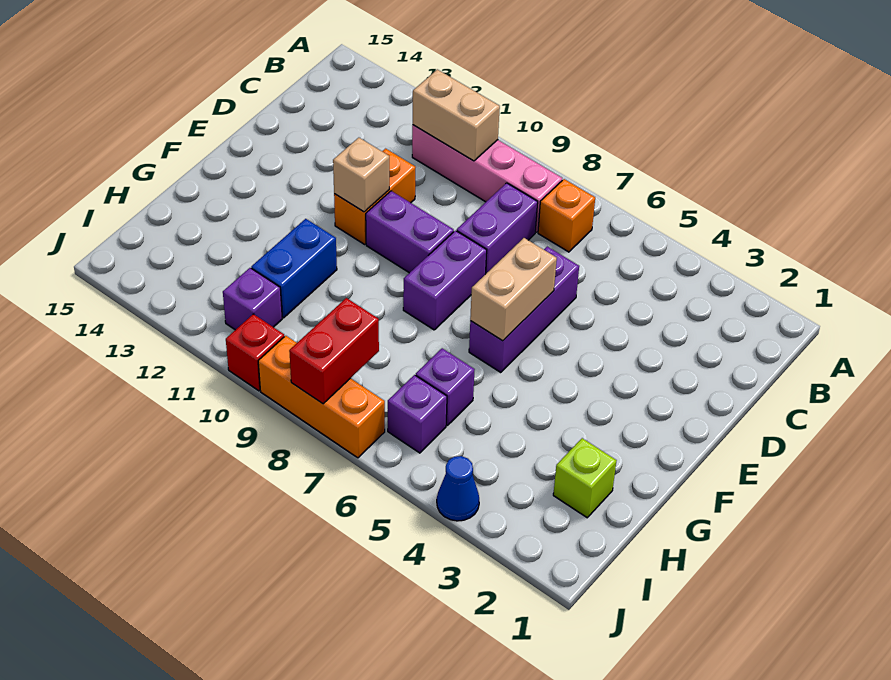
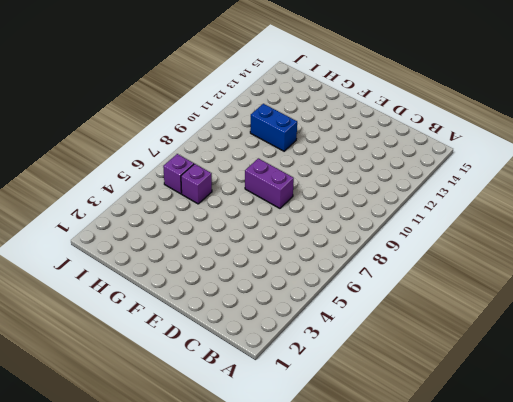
none -> orange brick B7 level 1
none -> pink brick B8:B11 level 1
none -> purple brick C8:D8 level 1

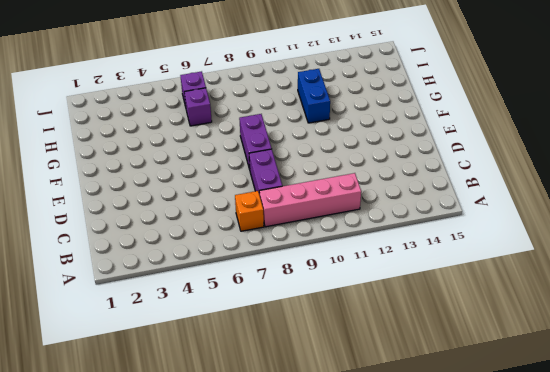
none -> purple brick D6:F6 level 1
none -> orange brick D11:E11 level 1
none -> purple brick E9:E10 level 1

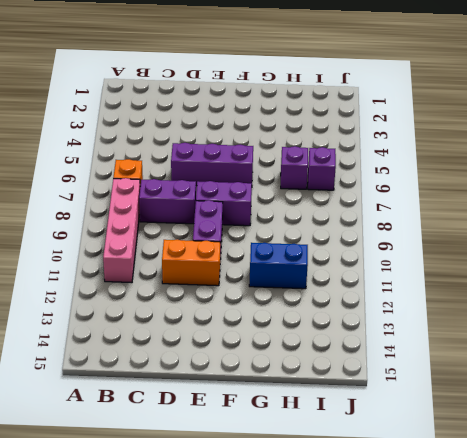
none -> lime brick H2 level 1
none -> purple brick I11 level 1
none -> blue cone J4 level 1

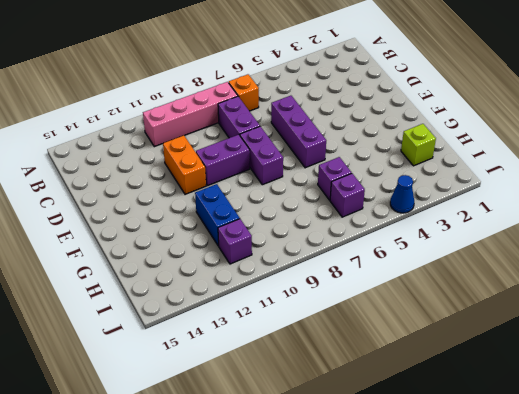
none -> orange brick J7:J9 level 1
none -> red brick J10 level 1
none -> tan brick B10:B11 level 2

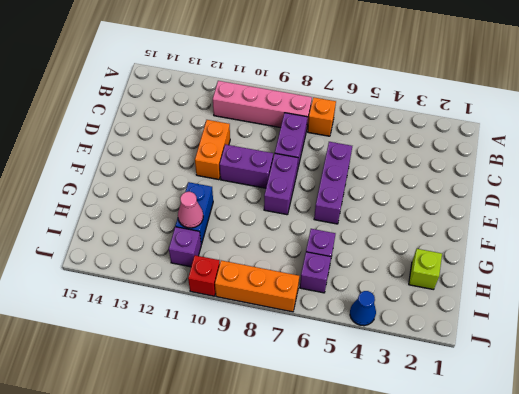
pink cone H11 level 2 -> none
none -> tan brick B10:B11 level 2
none -> tan brick E6:F6 level 2
none -> tan brick E11 level 2

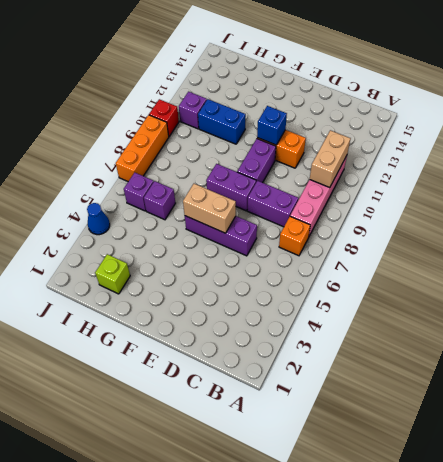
blue brick E11 level 2 -> tan brick E11 level 2
none -> red brick I8:J8 level 2

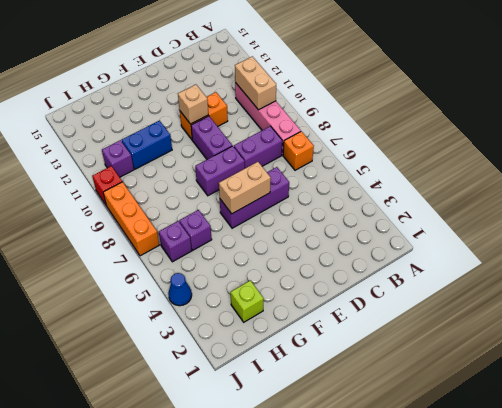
none -> red brick I8:J8 level 2

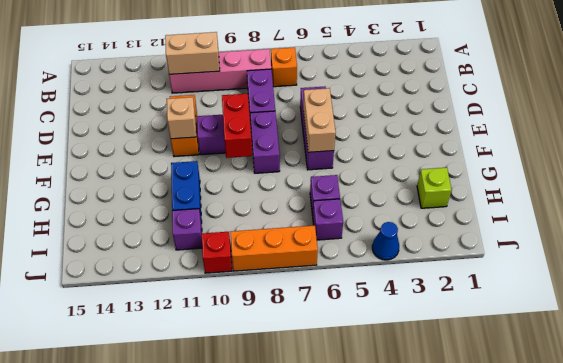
red brick E9:F9 level 2 -> red brick I8:J8 level 2

